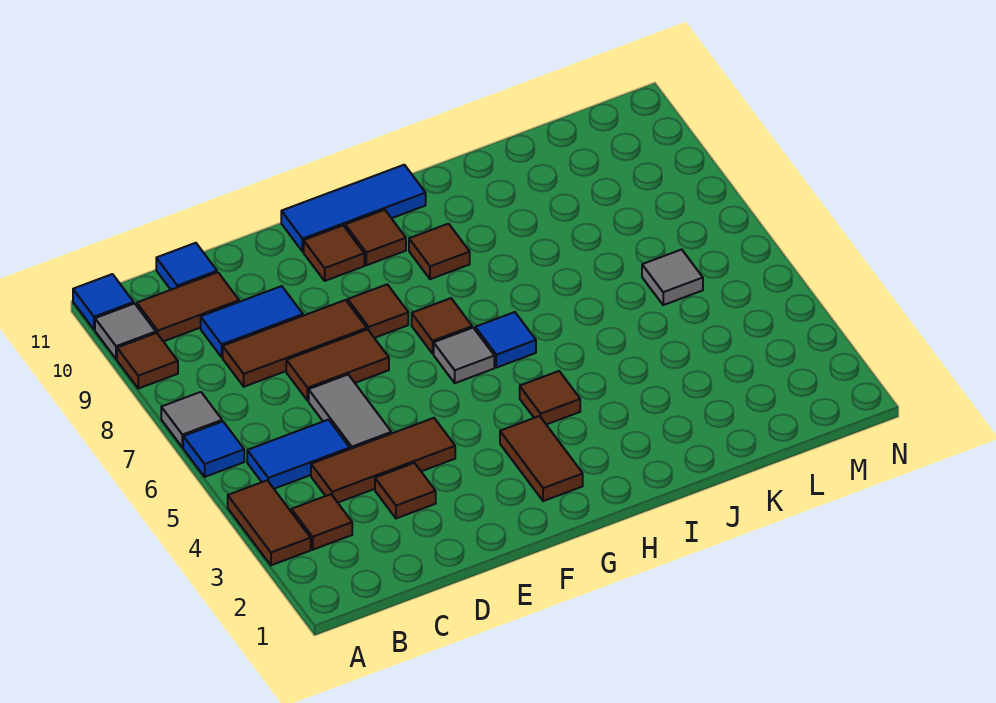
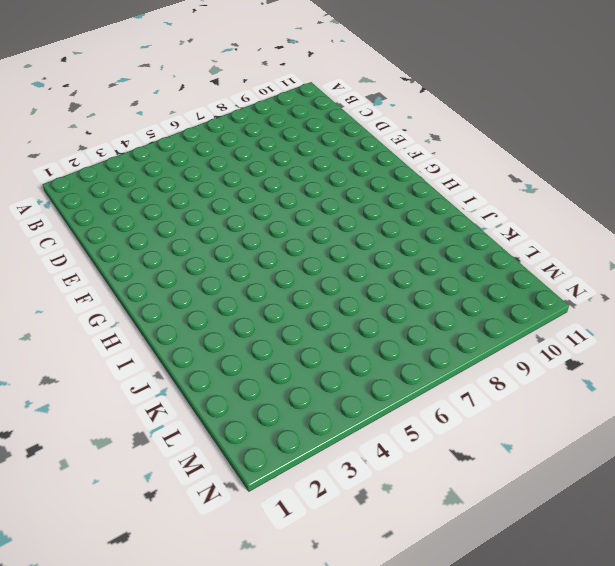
none -> brown tile A3:A4 level 1
none -> blue tile A6 level 1
none -> grey tile A7 level 1

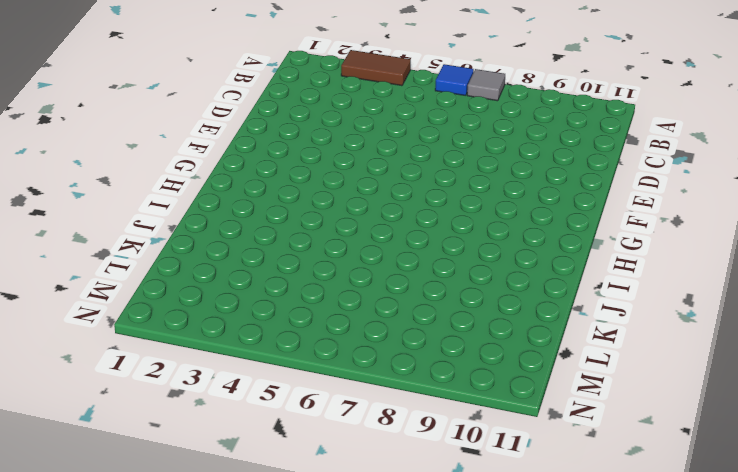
none -> brown tile A9 level 1
none -> grey tile A10 level 1
none -> blue tile A11 level 1

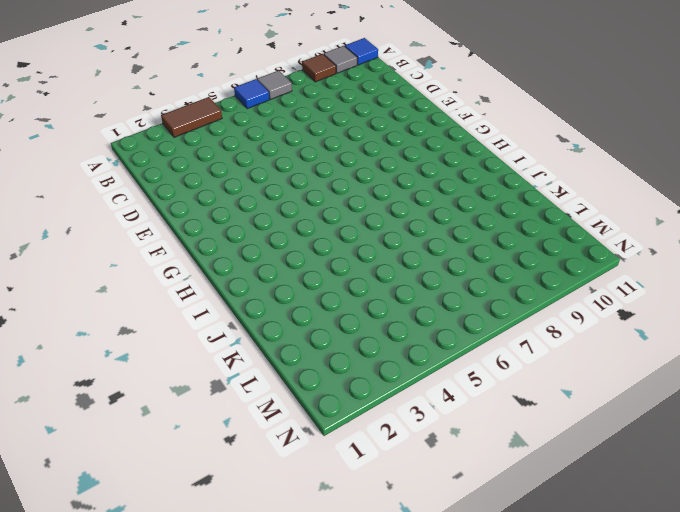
none -> brown tile B3 level 1
none -> blue tile B5:C5 level 1
none -> brown tile B10:C10 level 1

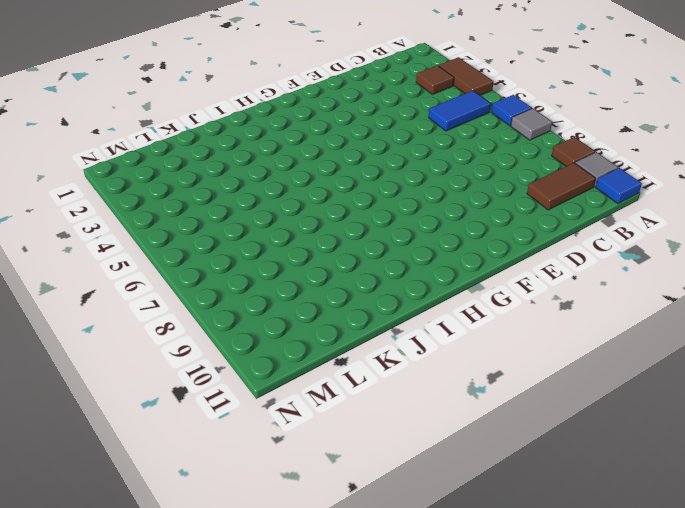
none -> brown tile C4:E4 level 1
none -> brown tile C8:E8 level 1
none -> blue tile C9:D9 level 1

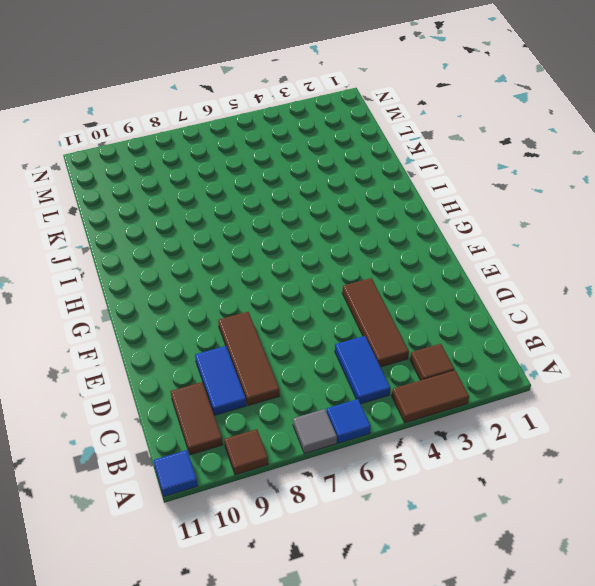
none -> grey tile A10 level 1
none -> blue tile C11 level 1
none -> brown tile D3 level 1

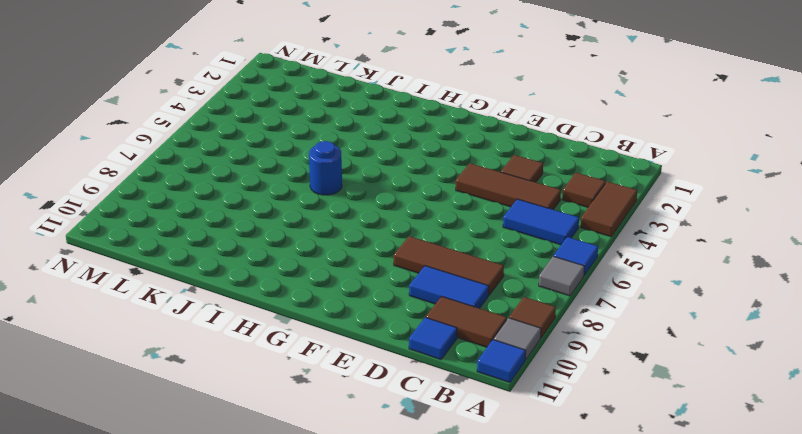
blue round brick I6 level 1 -> none
none -> grey tile D5:D6 level 1
none -> brown tile D7:E7 level 1
none -> brown tile F8 level 1

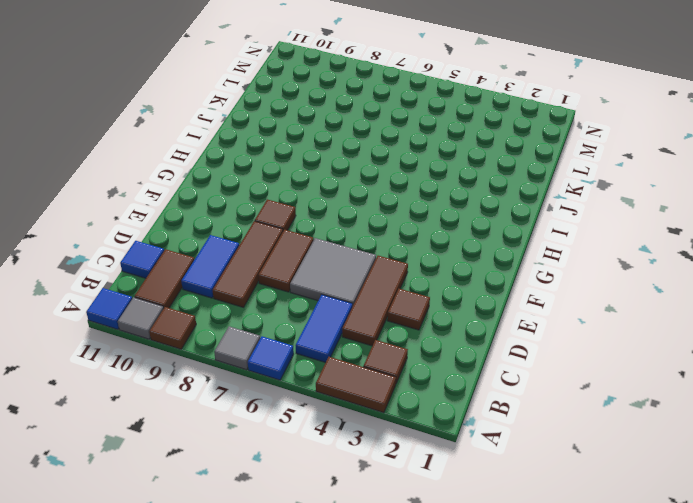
grey tile D5:E6 level 1 -> grey tile D5:D6 level 1
none -> brown tile F10 level 1
none -> blue tile F11:H11 level 1
none -> brown tile G2:G3 level 1

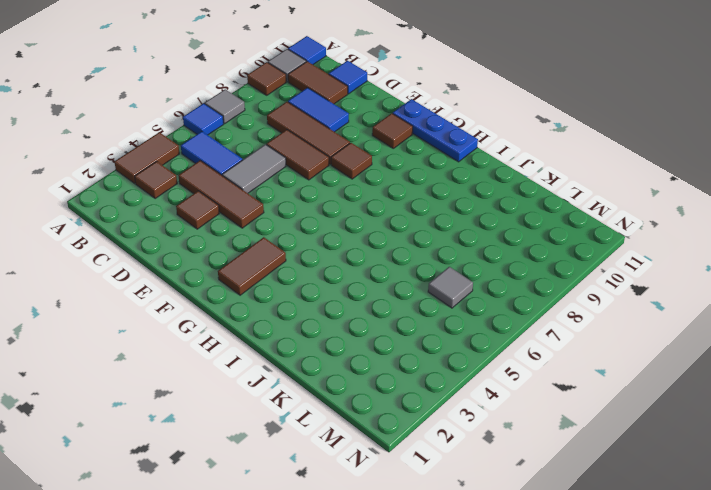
blue plate F11:H11 level 1 -> blue tile F11:H11 level 1
none -> grey tile G6 level 1
none -> brown tile G7 level 1
none -> brown tile G10 level 1

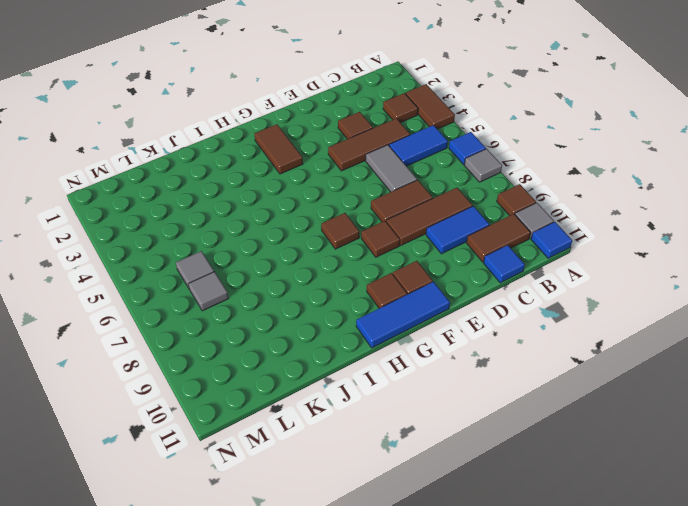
grey tile L7 level 1 -> grey tile G6 level 1
none -> brown tile H4 level 1
none -> blue tile H6 level 1
none -> brown tile H9 level 1

